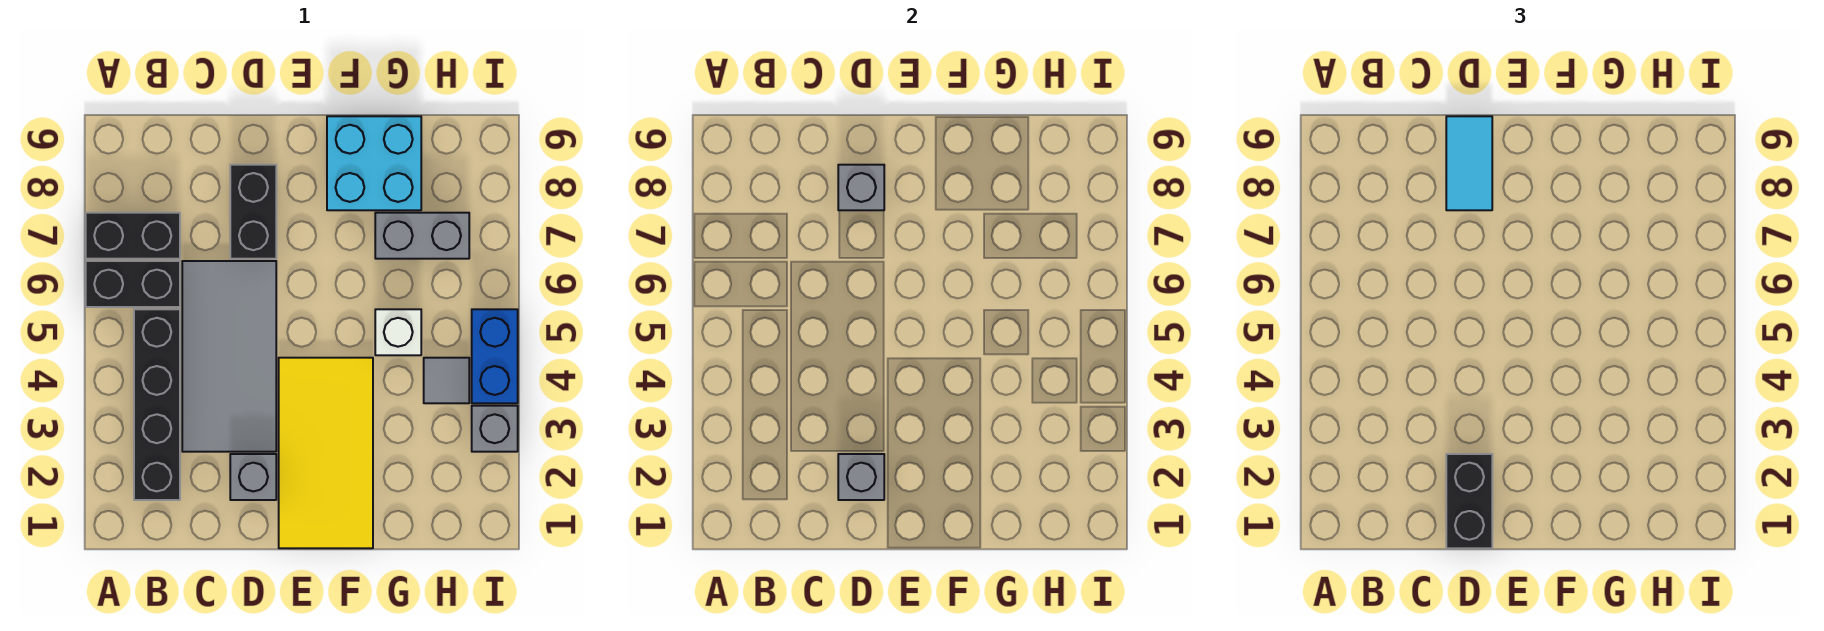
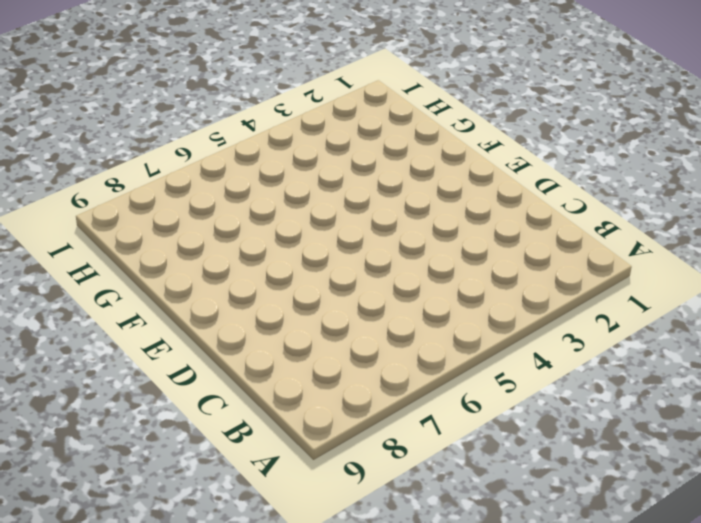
none -> black brick A6:B6 level 1
none -> black brick A7:B7 level 1
none -> black brick B2:B5 level 1

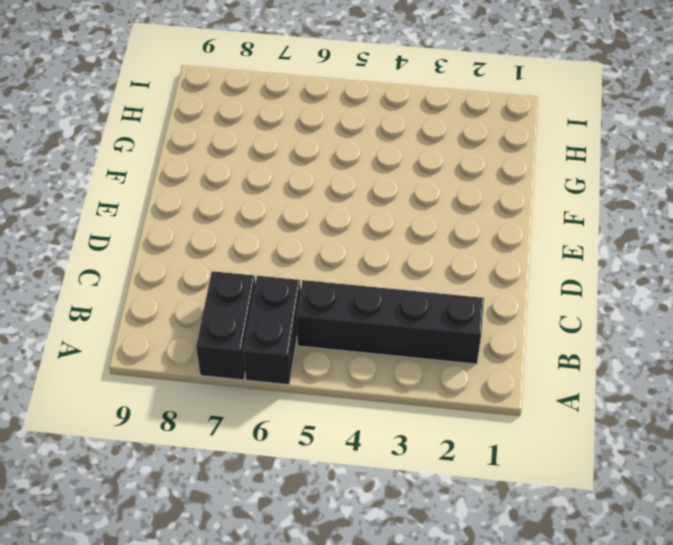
none -> grey tile C3:D6 level 1
none -> grey brick D2 level 1
none -> black brick D7:D8 level 1

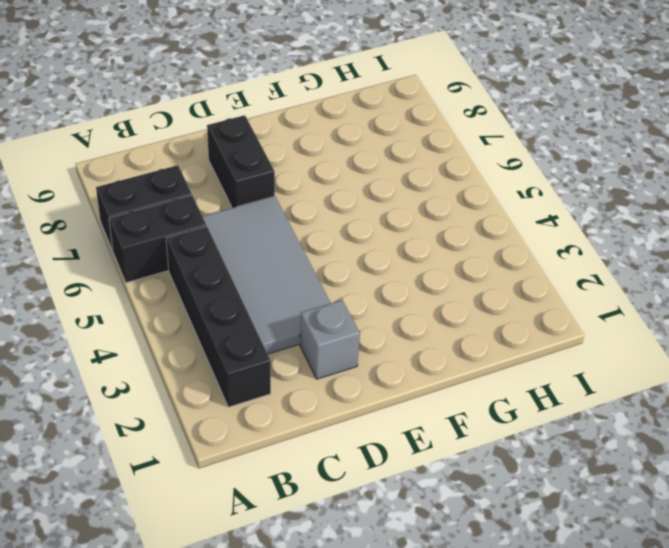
none -> yellow tile E1:F4 level 1
none -> cyan brick F8:G9 level 1
none -> white brick G5 level 1

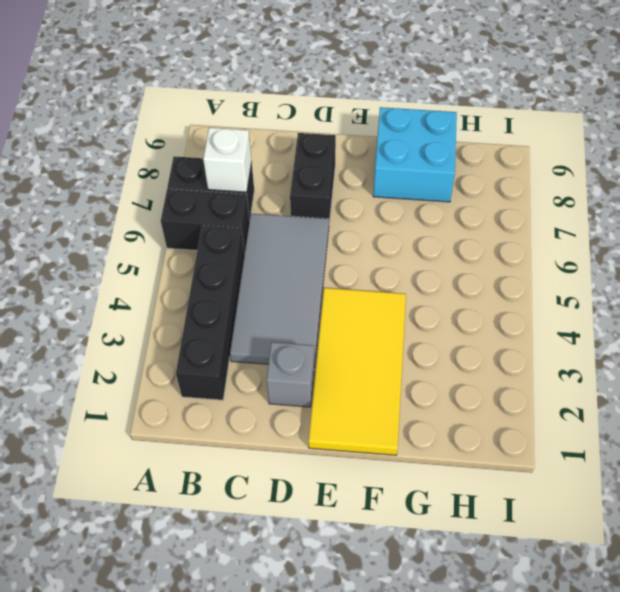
white brick B7 level 2 -> white brick G5 level 1
none -> grey brick G7:H7 level 1
none -> grey tile H4 level 1
none -> grey brick I3 level 1

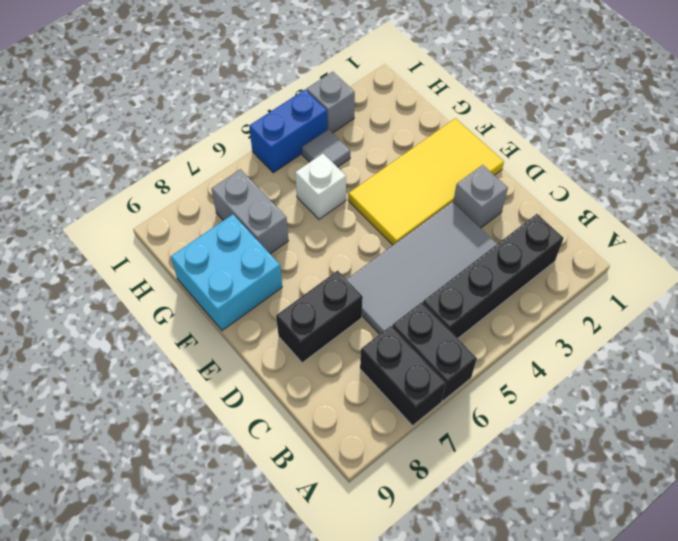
none -> grey brick D2 level 2
none -> grey brick D8 level 2
none -> black brick D1:D2 level 3

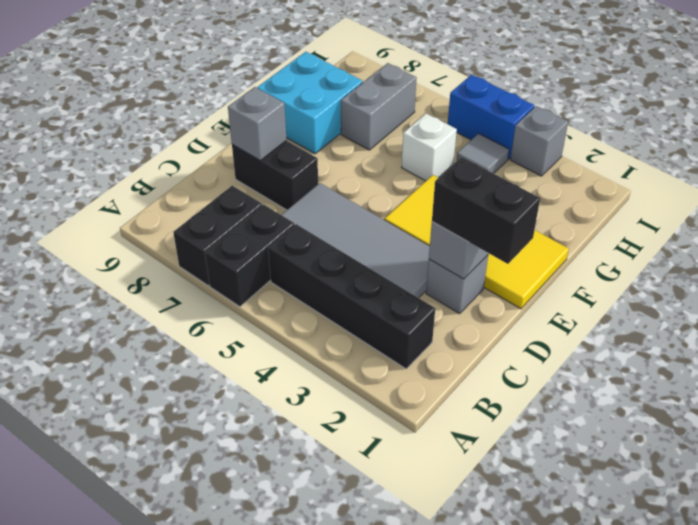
none -> cyan tile D8:D9 level 3

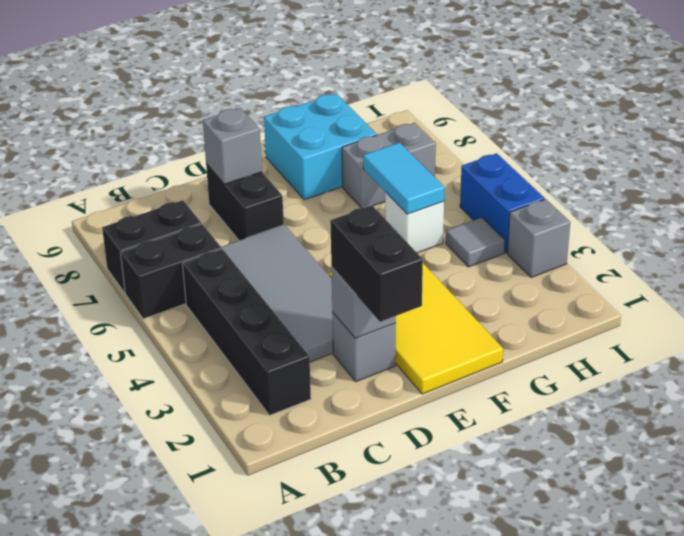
cyan tile G5:G6 level 2 -> cyan tile D8:D9 level 3

